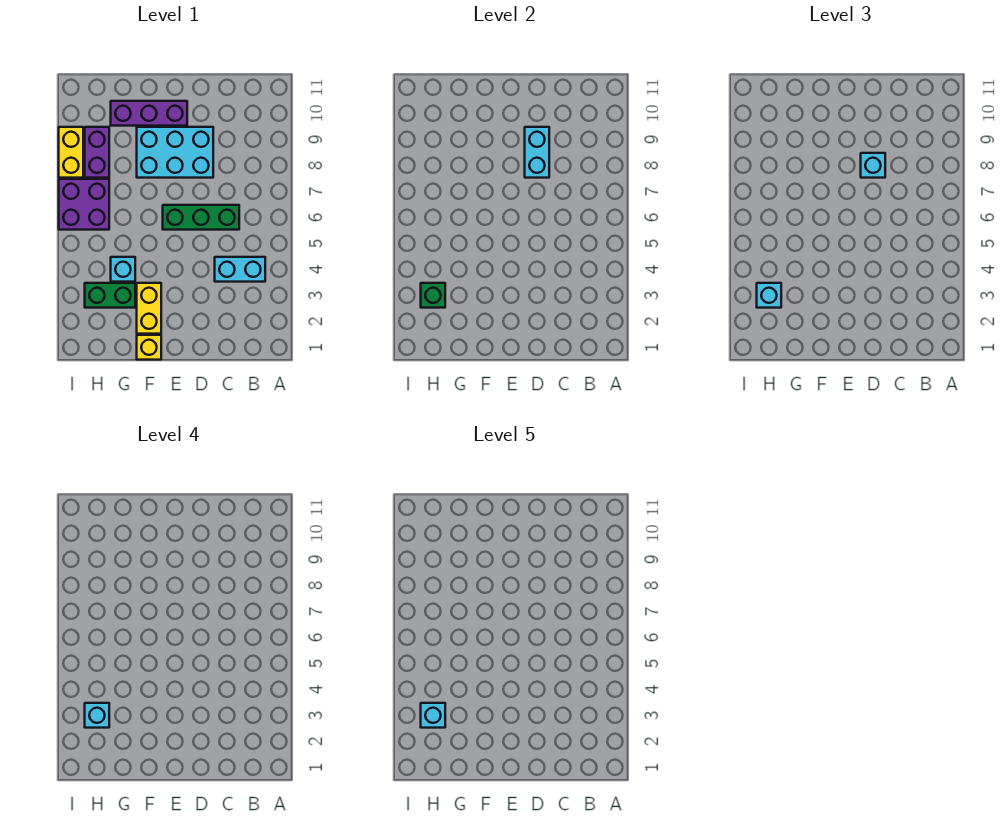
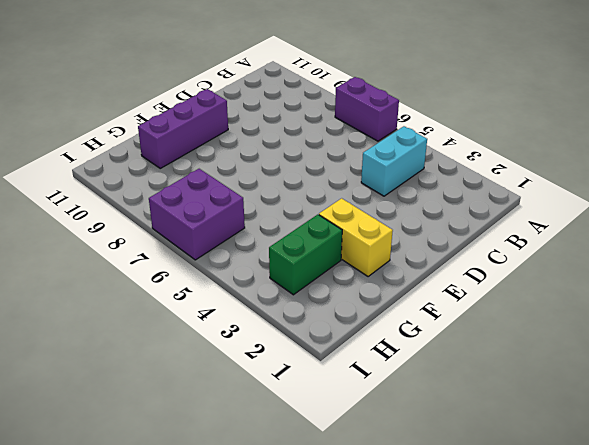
purple brick A6:A7 level 1 -> purple brick H8:H9 level 1
none -> green brick C6:E6 level 1
none -> cyan brick D8:F9 level 1
none -> yellow brick F1 level 1

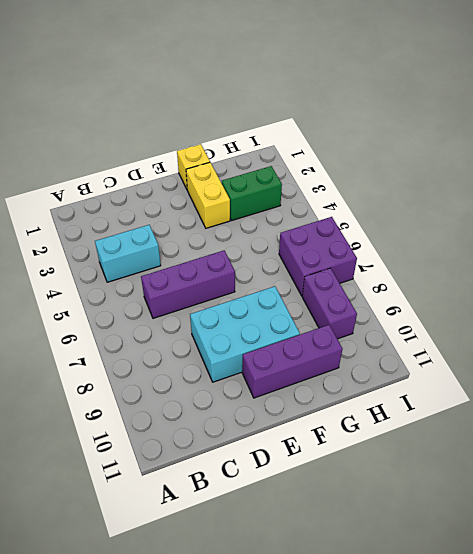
purple brick C6:E6 level 1 -> green brick C6:E6 level 1
none -> cyan brick G4 level 1
none -> yellow brick I8:I9 level 1
none -> cyan brick D8:D9 level 2

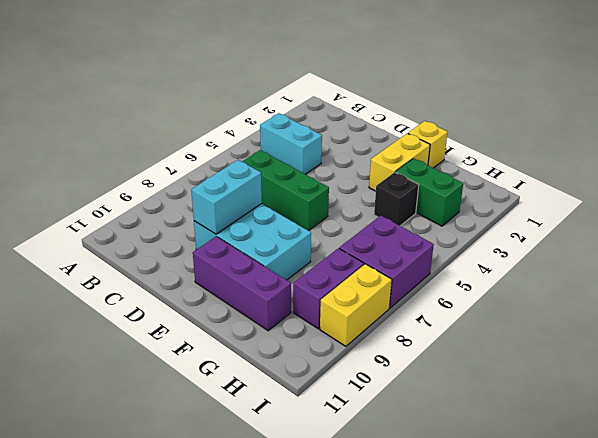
black brick G4 level 1 -> cyan brick G4 level 1
none -> green brick H3 level 2
none -> cyan brick D8 level 3
none -> cyan brick H3 level 3

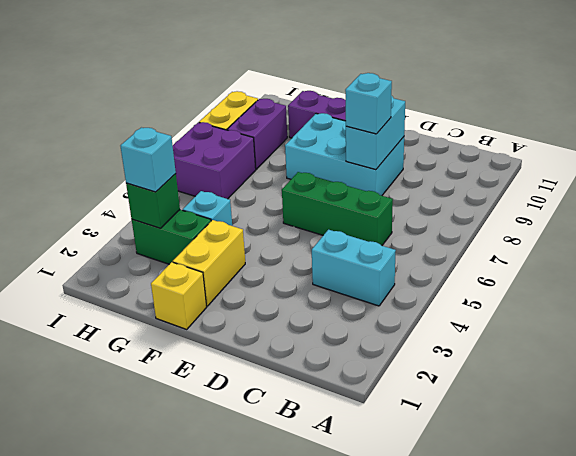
none -> cyan brick H3 level 4
none -> cyan brick H3 level 5

